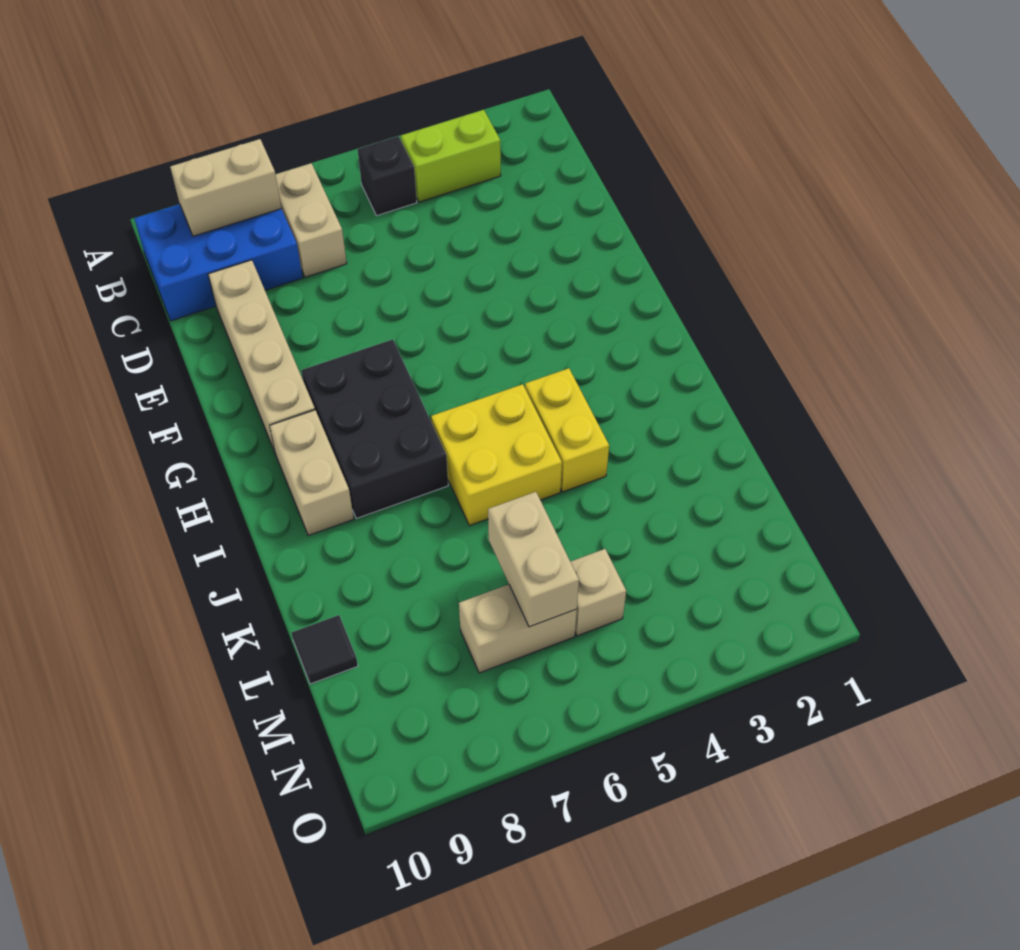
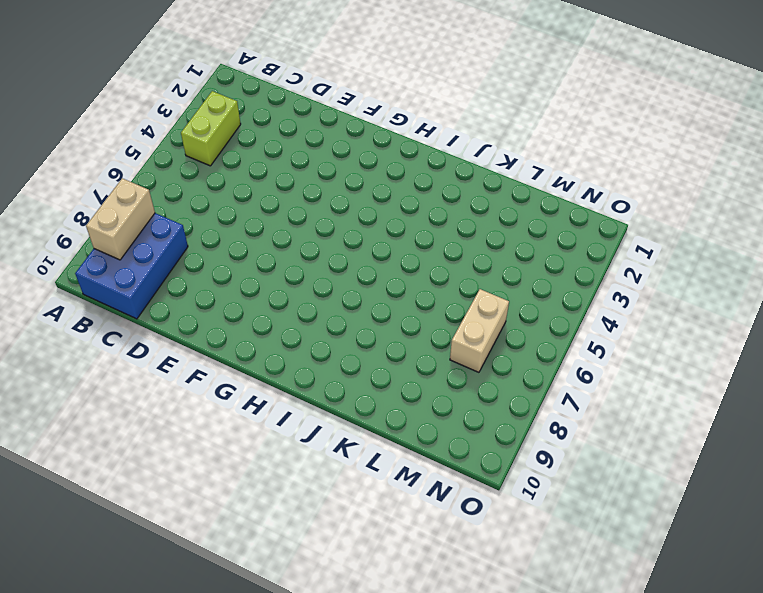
none -> black brick B5 level 1
none -> tan brick B7:C7 level 1
none -> tan brick D9:G9 level 1

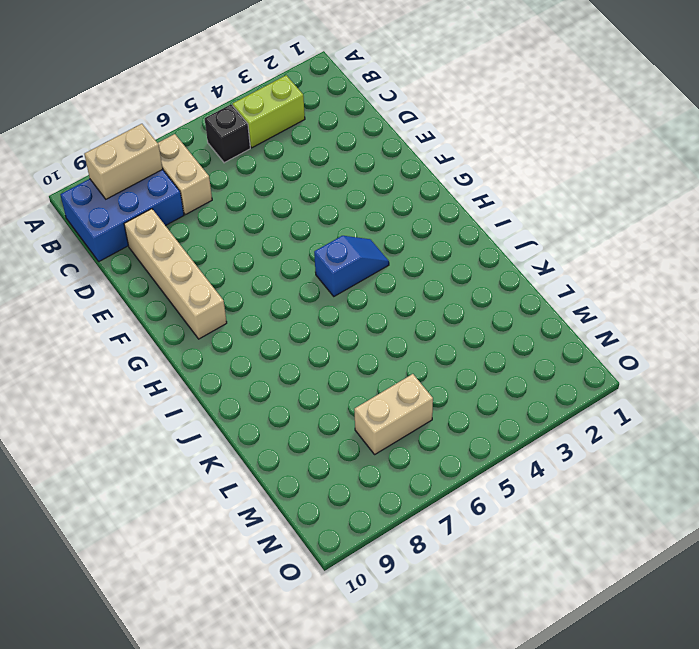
blue slope H4:H5 level 1 top 5 -> none
none -> black brick G7:I8 level 1
none -> tan brick H9:I9 level 1
none -> yellow brick I4:J4 level 1

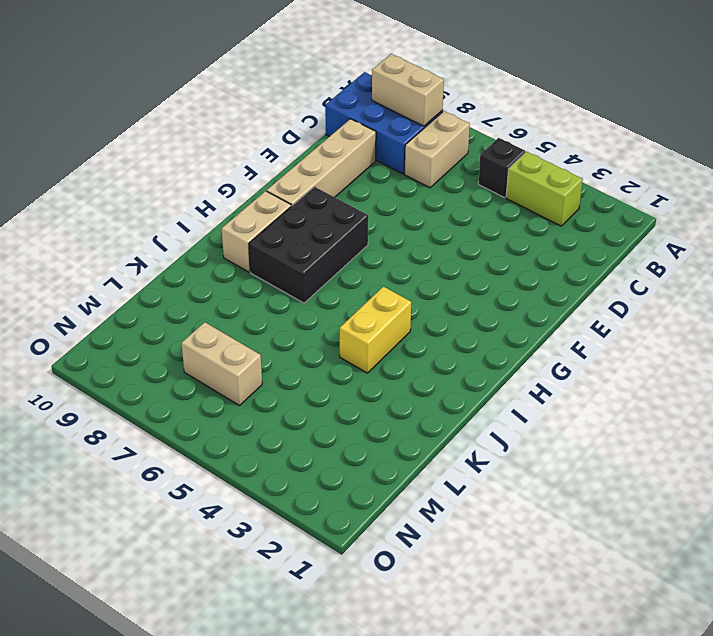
none -> yellow brick I5:J6 level 1
none -> black tile L10 level 1
none -> tan brick M5 level 1

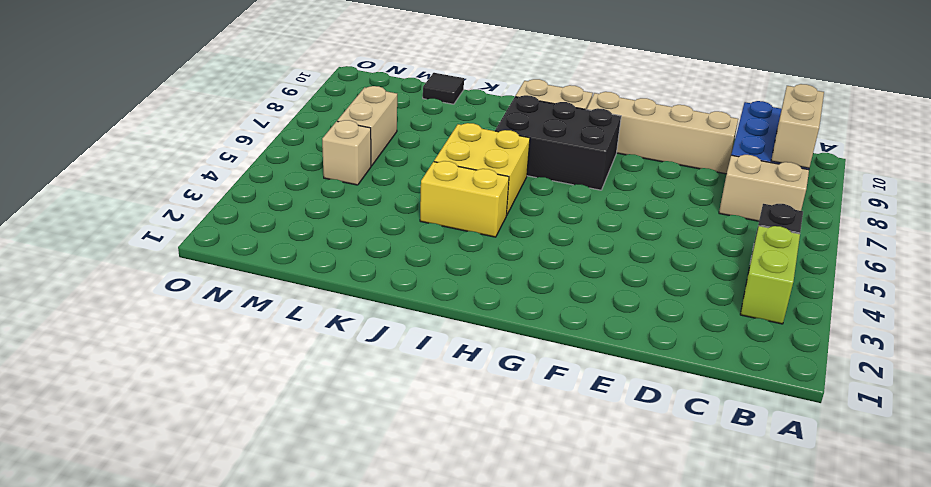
none -> tan brick L6:M6 level 2

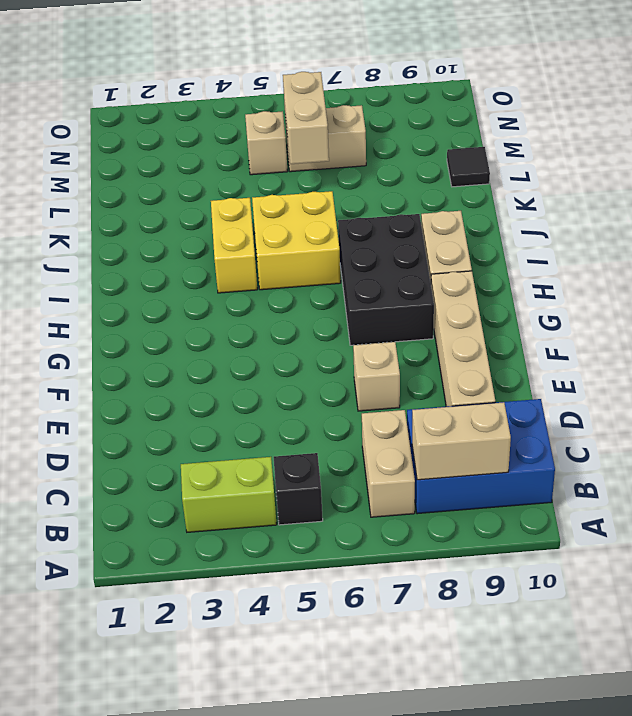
tan brick E7 level 1 -> none

